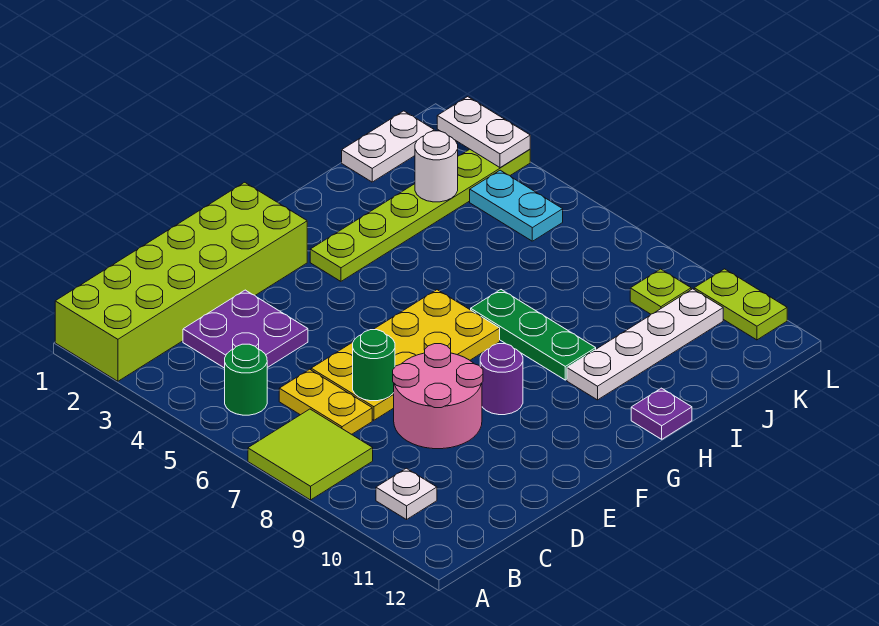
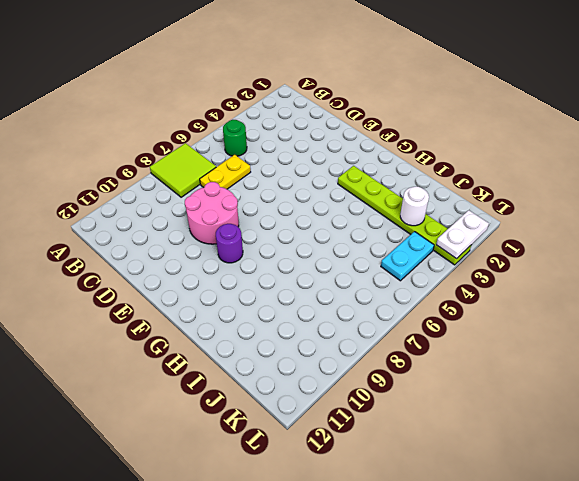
none -> lime brick A1:F2 level 1
none -> white plate B10 level 1
none -> purple plate C3:D4 level 1

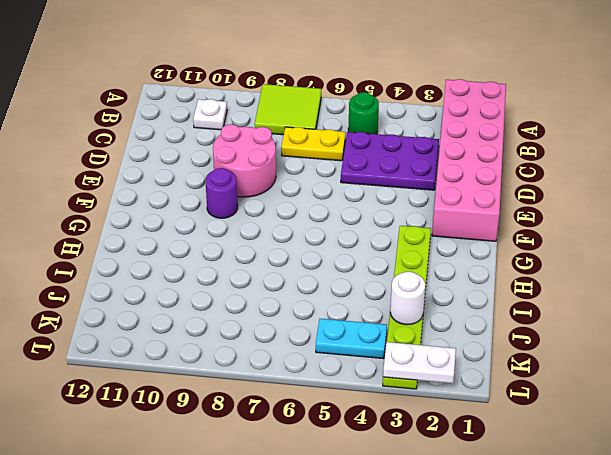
pink brick A1:F2 level 1 -> lime brick A1:F2 level 1
purple plate C3:D5 level 1 -> purple plate C3:D4 level 1
none -> yellow plate D6:G7 level 1
none -> green plate H7:H9 level 1
none -> white plate H10:K10 level 1

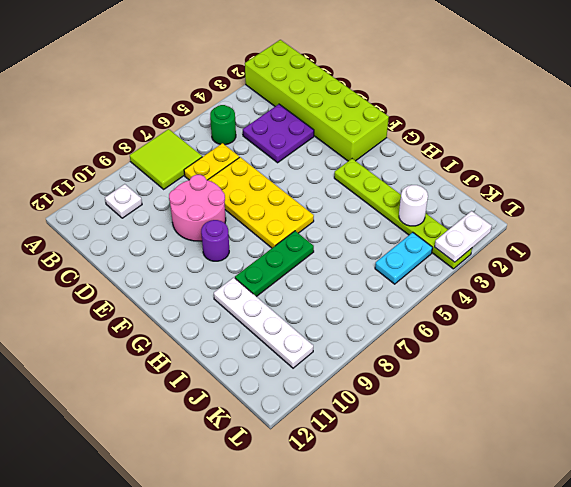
none -> purple plate H12 level 1
none -> white plate J1:K1 level 1
none -> lime plate K9 level 1

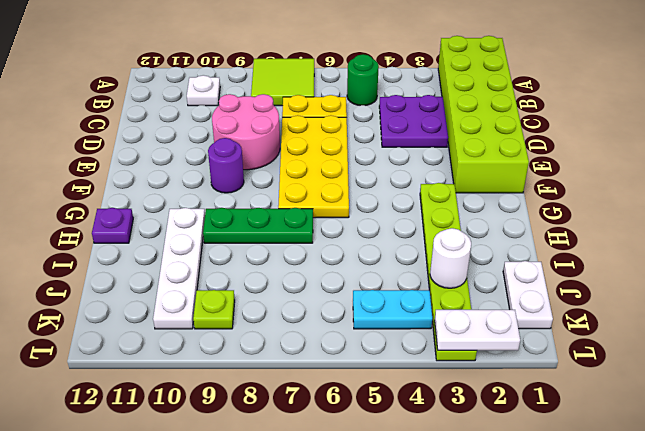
none -> lime plate L10:L11 level 1
none -> green round brick D7 level 2

